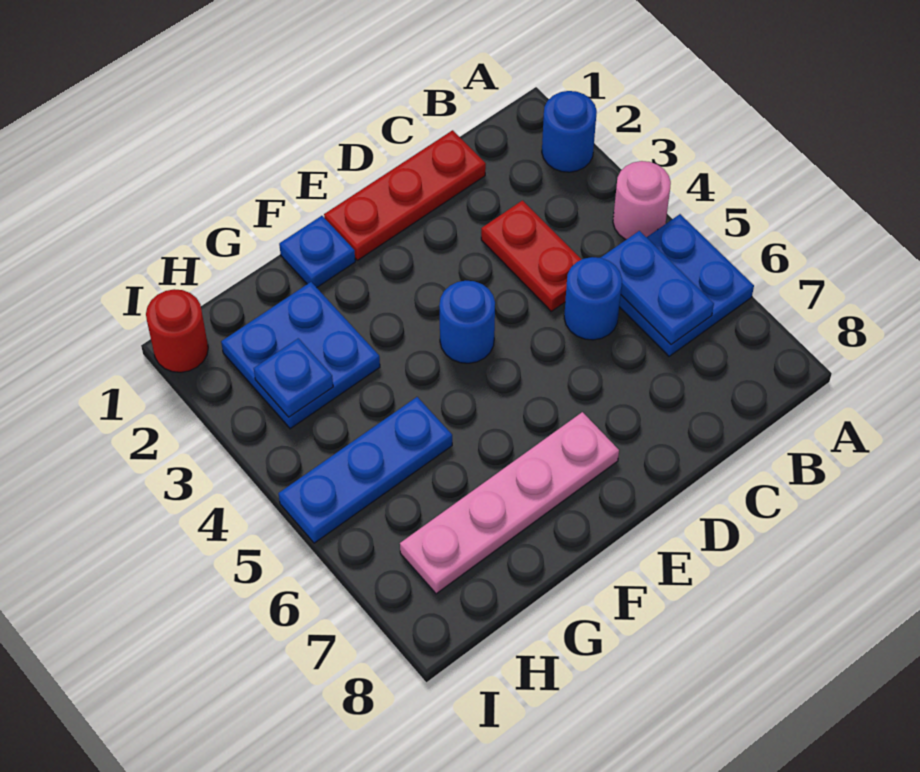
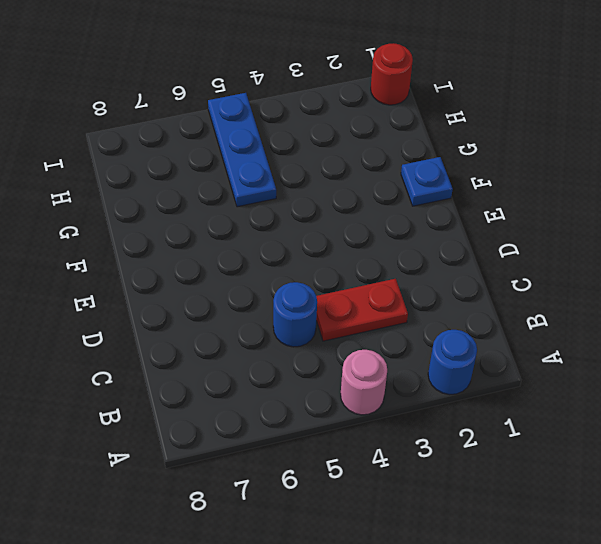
none -> blue plate A5:B6 level 1
none -> red plate C1:E1 level 1
none -> blue round brick E4 level 1

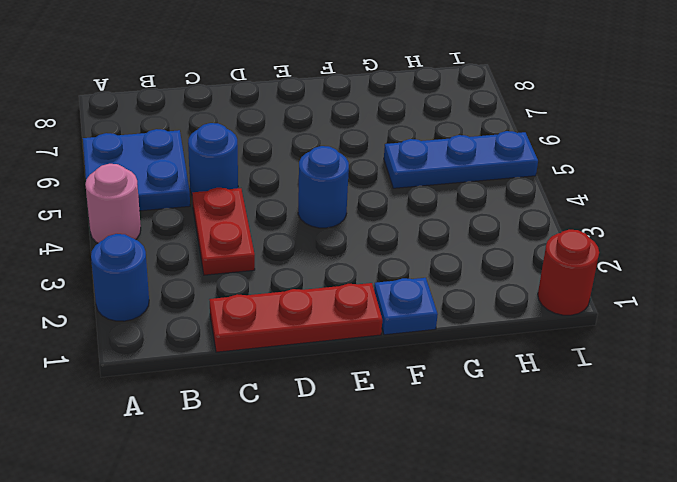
none -> pink plate E7:H7 level 1
none -> blue plate G2:H3 level 1
none -> blue plate B5:B6 level 2

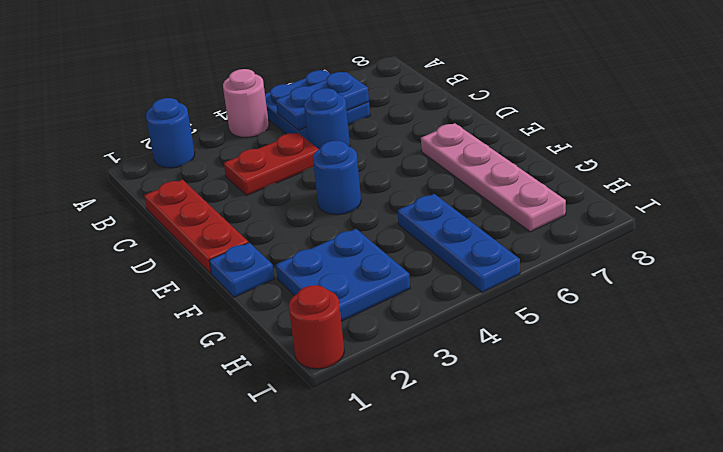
none -> blue plate H3 level 2

